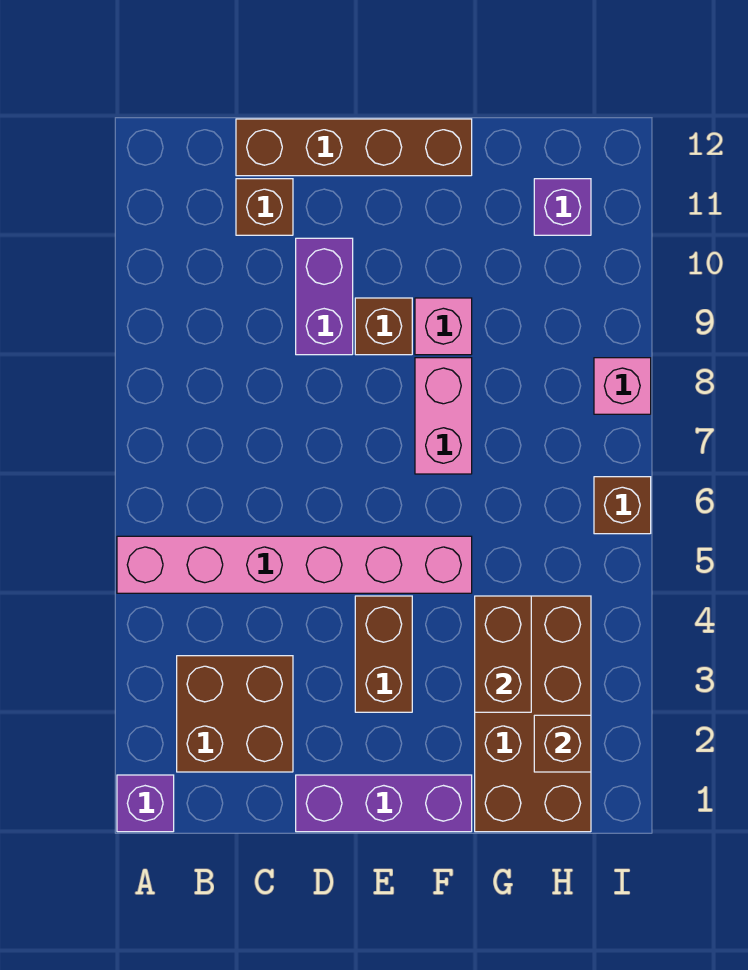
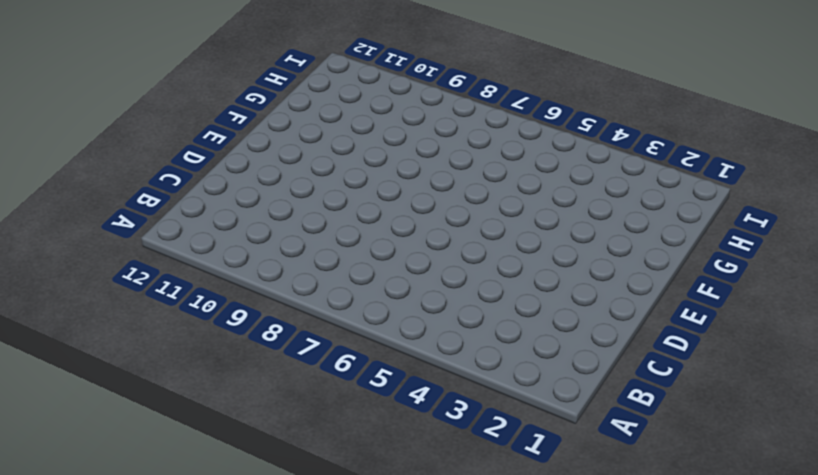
none -> purple brick A1 level 1
none -> pink brick A5:F5 level 1
none -> brown brick B2:C3 level 1

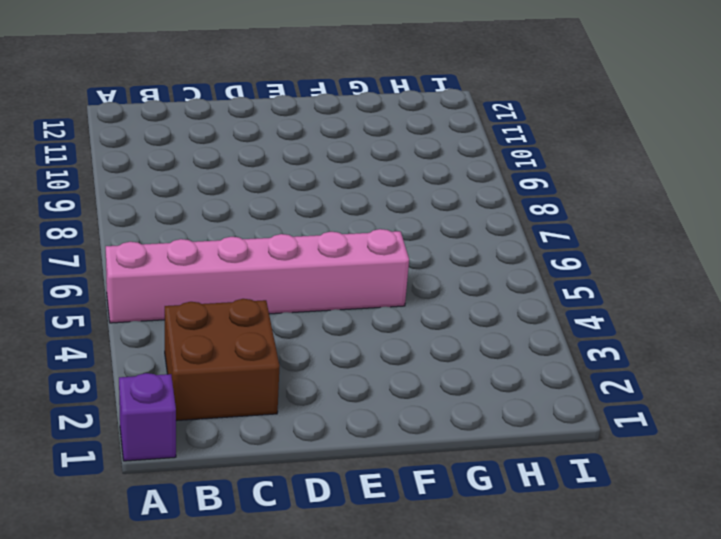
none -> brown brick C11 level 1
none -> brown brick C12:F12 level 1
none -> purple brick D1:F1 level 1

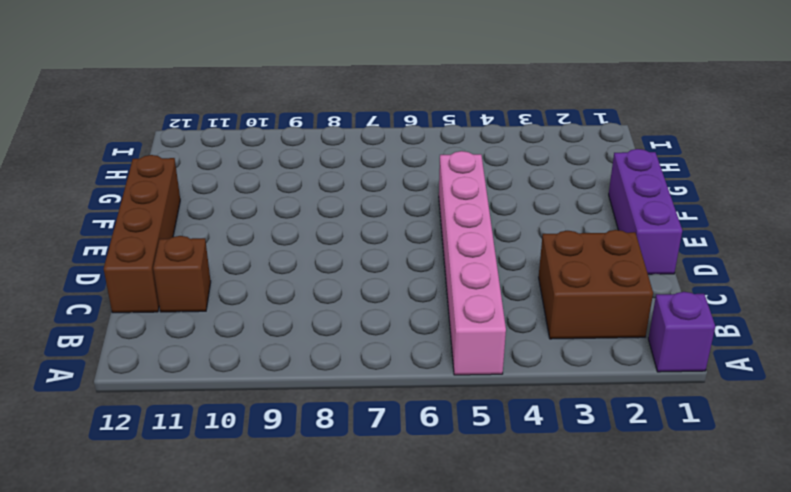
none -> purple brick D9:D10 level 1
none -> brown brick E3:E4 level 1
none -> brown brick E9 level 1

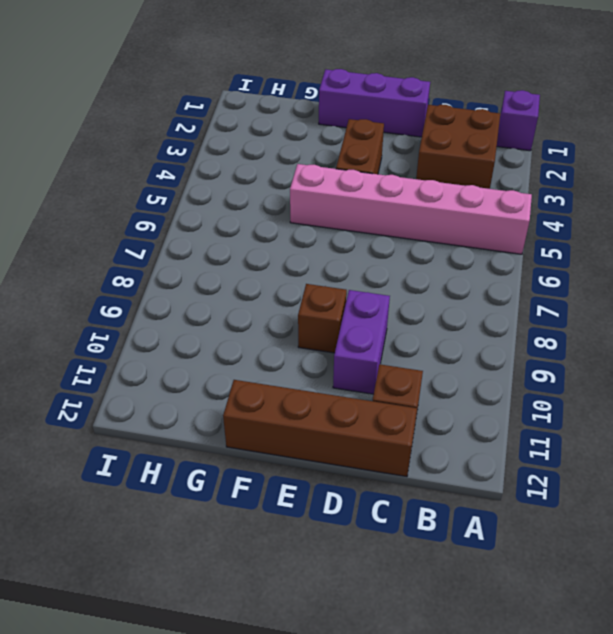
none -> pink brick F7:F8 level 1
none -> pink brick F9 level 1
none -> brown brick G1:H4 level 1

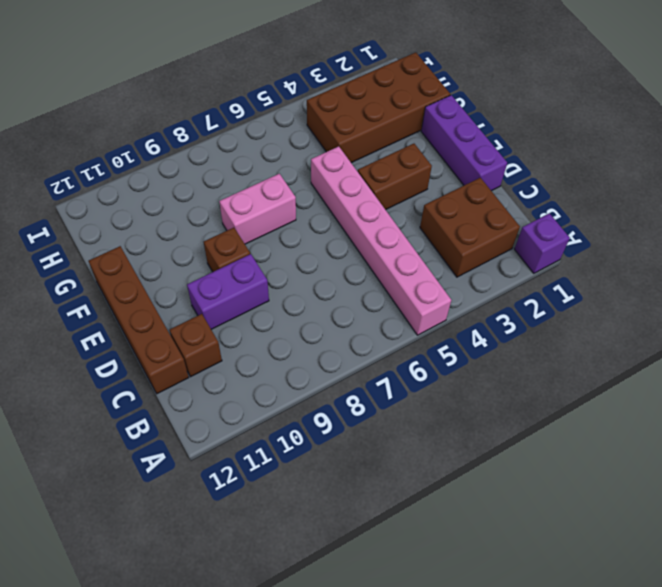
none -> pink brick F9 level 1
none -> purple brick H11 level 1
none -> brown brick I6 level 1

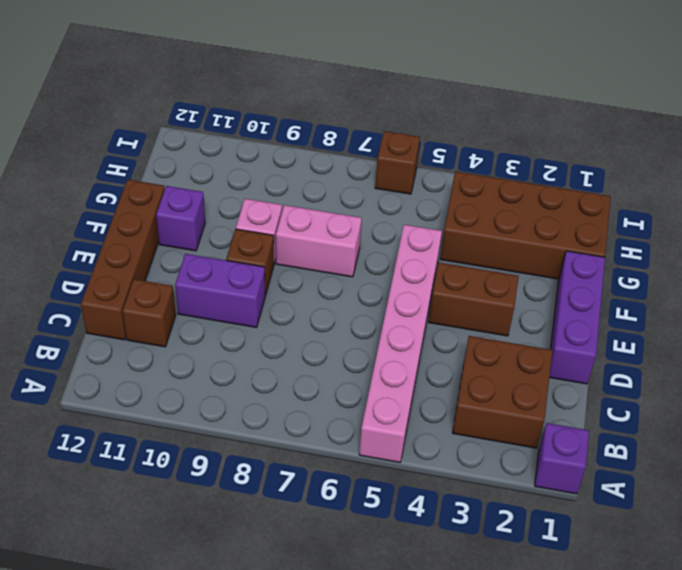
purple brick F11 level 1 -> purple brick H11 level 1
none -> pink brick I8 level 1
none -> brown brick G3:G4 level 2
none -> brown brick H2 level 2

